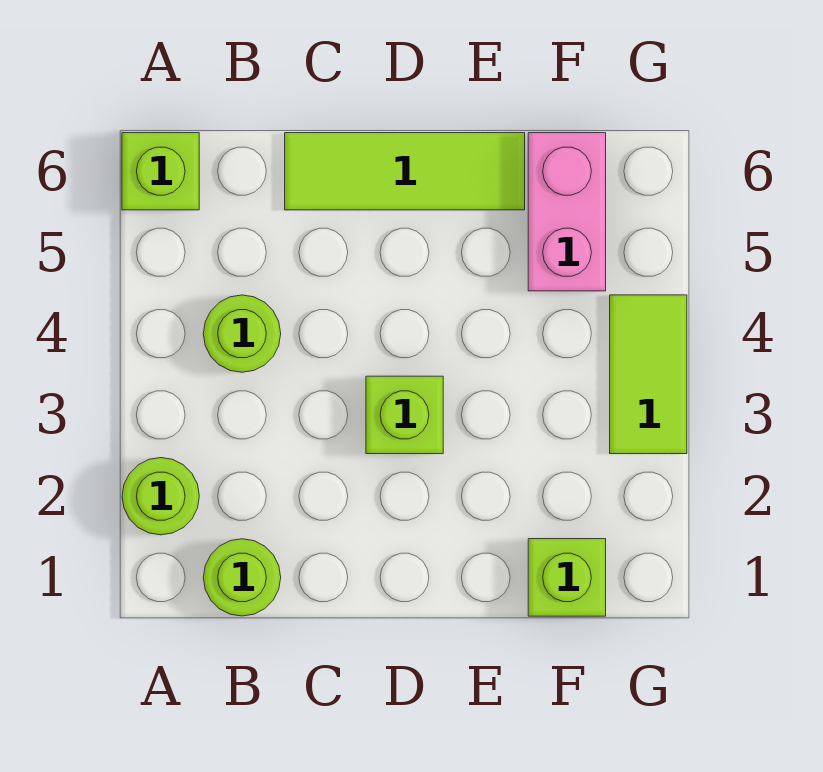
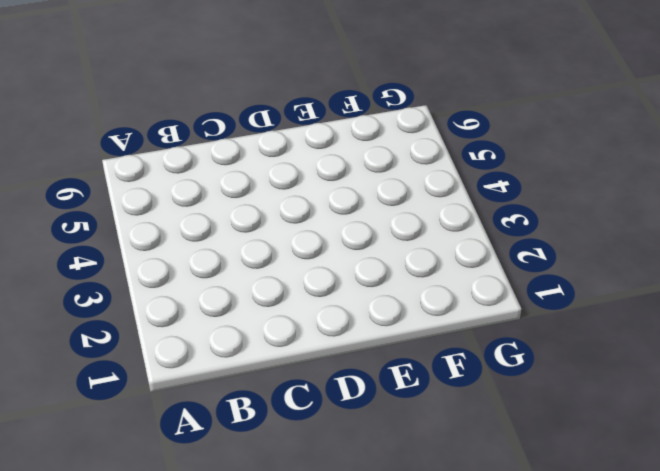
none -> lime round brick A2 level 1
none -> lime brick A6 level 1

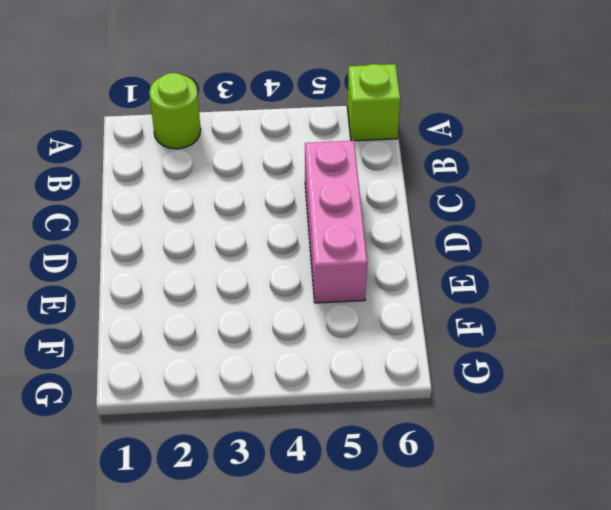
pink brick C5:E5 level 1 -> none
none -> lime round brick B1 level 1
none -> lime round brick B4 level 1

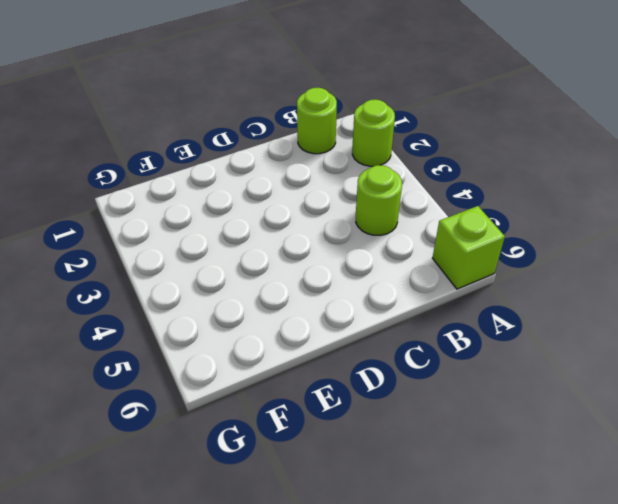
none -> lime tile C6:E6 level 1
none -> lime brick D3 level 1

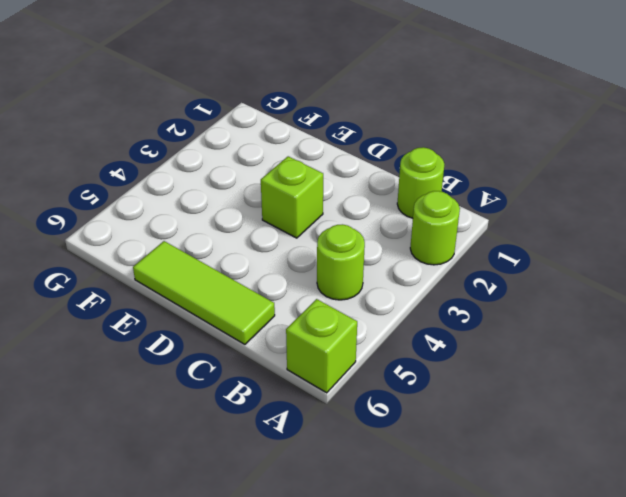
none -> lime brick F1 level 1
none -> pink brick F5:F6 level 1

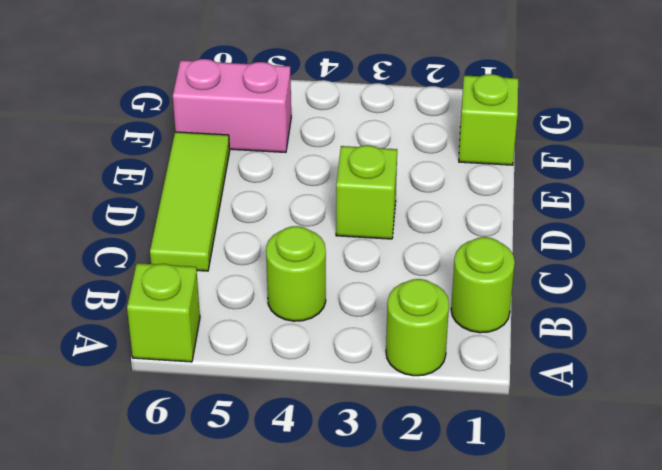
none -> lime tile G3:G4 level 1

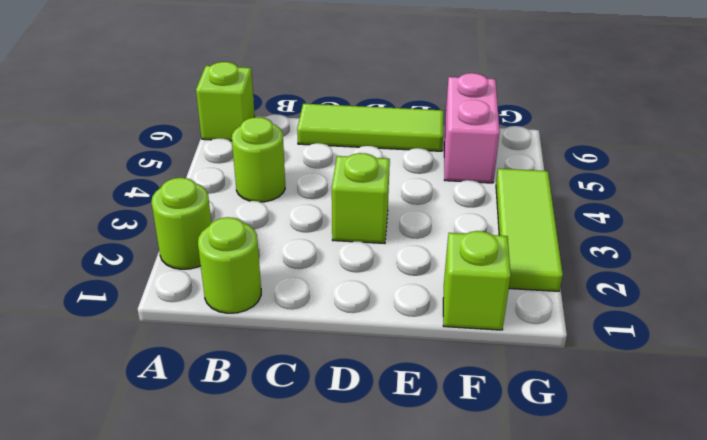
lime tile G2:G4 level 1 -> lime tile G3:G4 level 1

